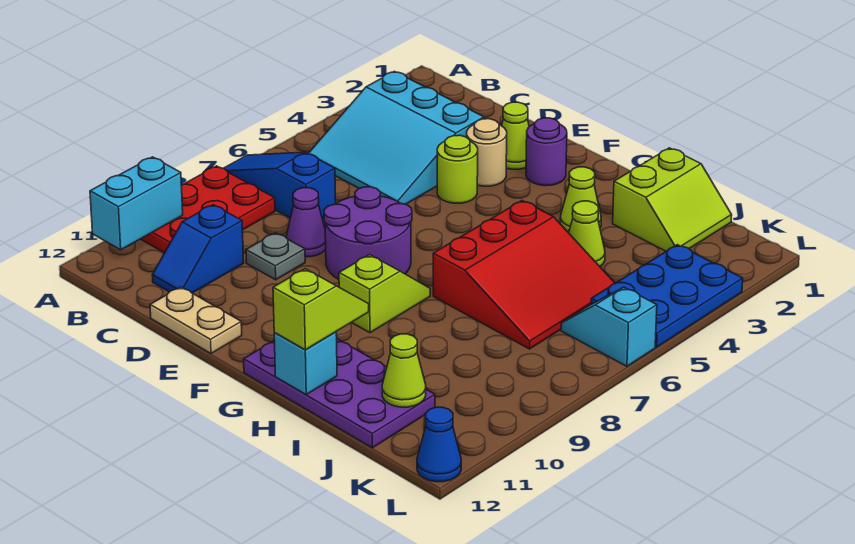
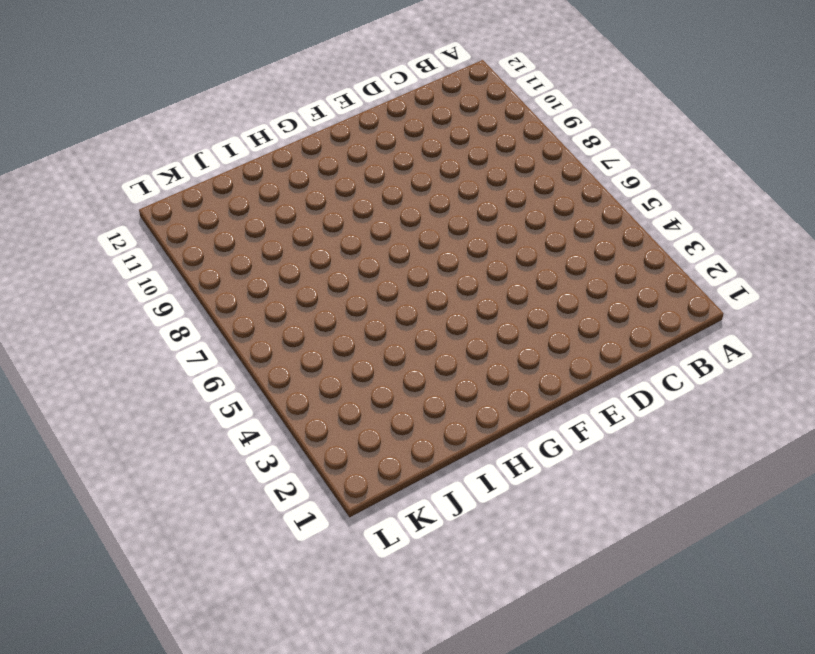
none -> blue slope A7:C7 level 1 top C
none -> red plate A8:B10 level 1
none -> cyan slope B3:D5 level 1 top 3

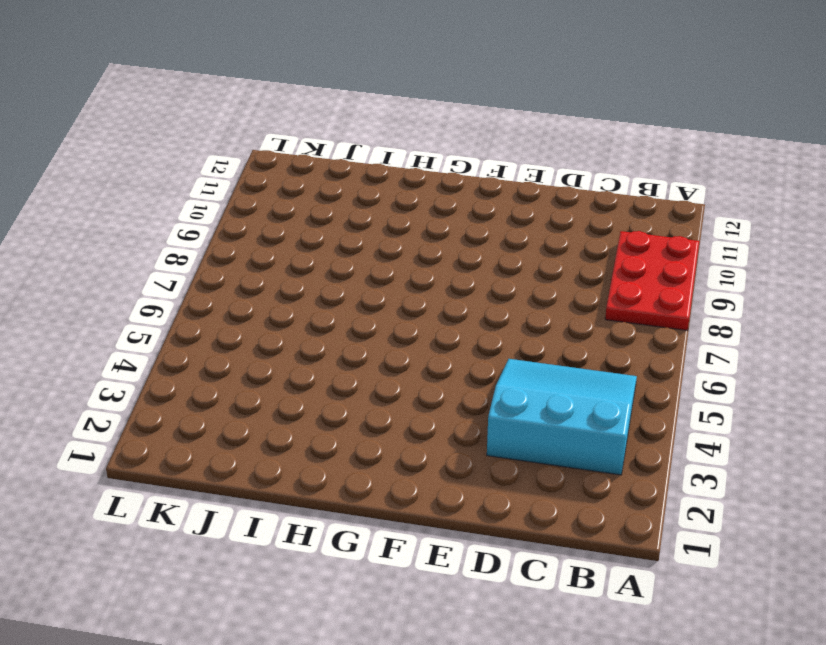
none -> blue slope A7:C7 level 1 top C
none -> blue slope C10:C11 level 1 top 10
none -> purple cone D8 level 1

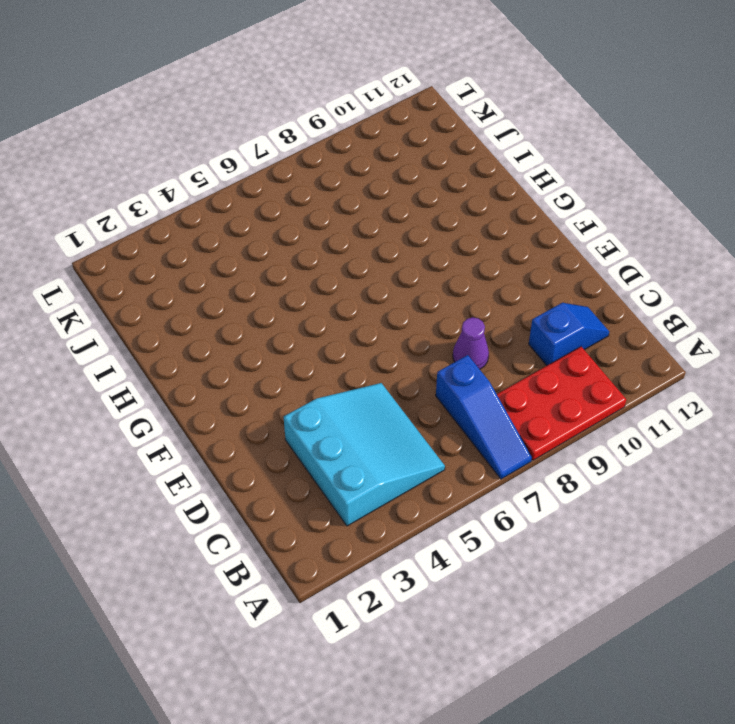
none -> grey plate D9 level 1
none -> tan plate D12:E12 level 1
none -> lime cone E2 level 1

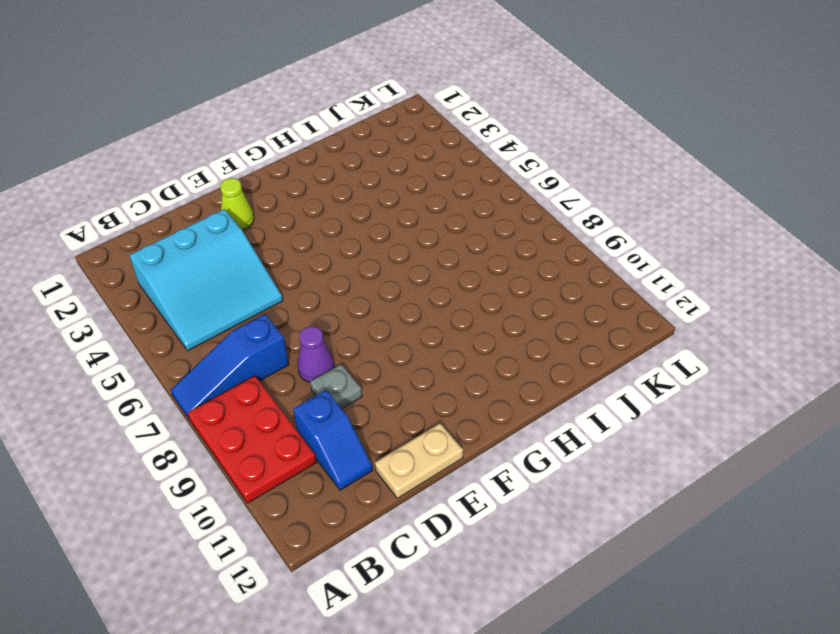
none -> tan round brick E3 level 1
none -> lime round brick E4 level 1
none -> purple round brick E7:F8 level 1

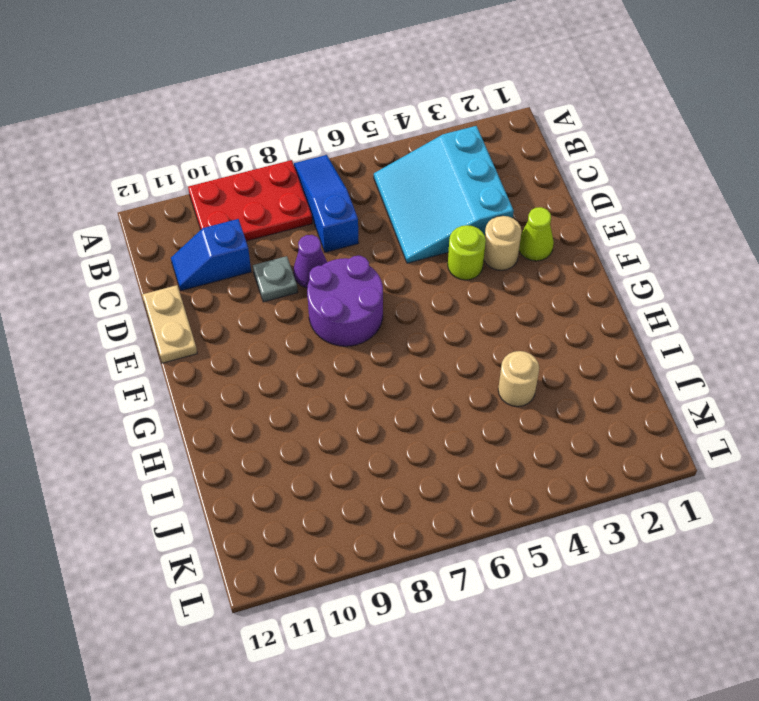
tan round brick I4 level 1 -> lime cone I4 level 1
none -> purple round brick F2 level 1
none -> lime slope G8:G9 level 1 top 9
none -> purple plate G11:J12 level 1

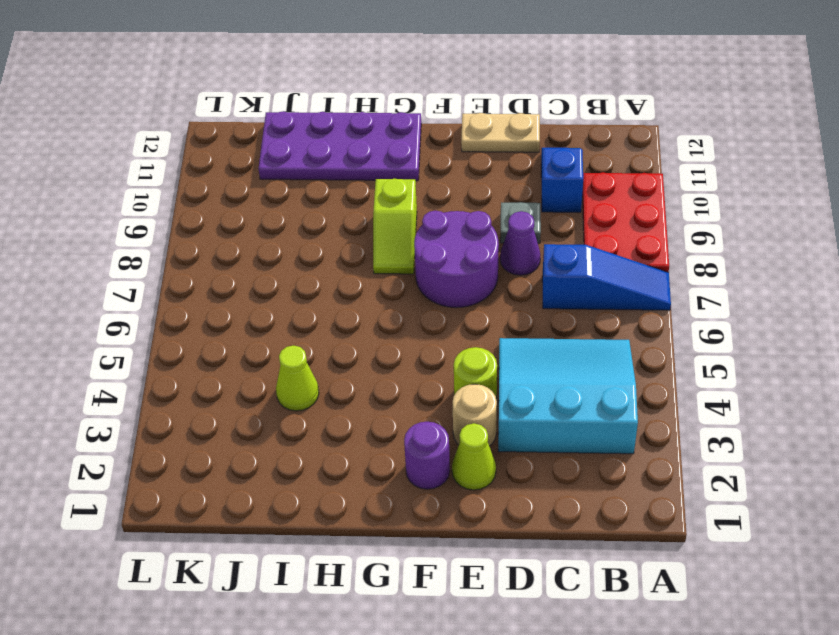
none -> lime cone H3 level 1
none -> red slope H5:J7 level 1 top H
none -> lime slope I1:J2 level 1 top I

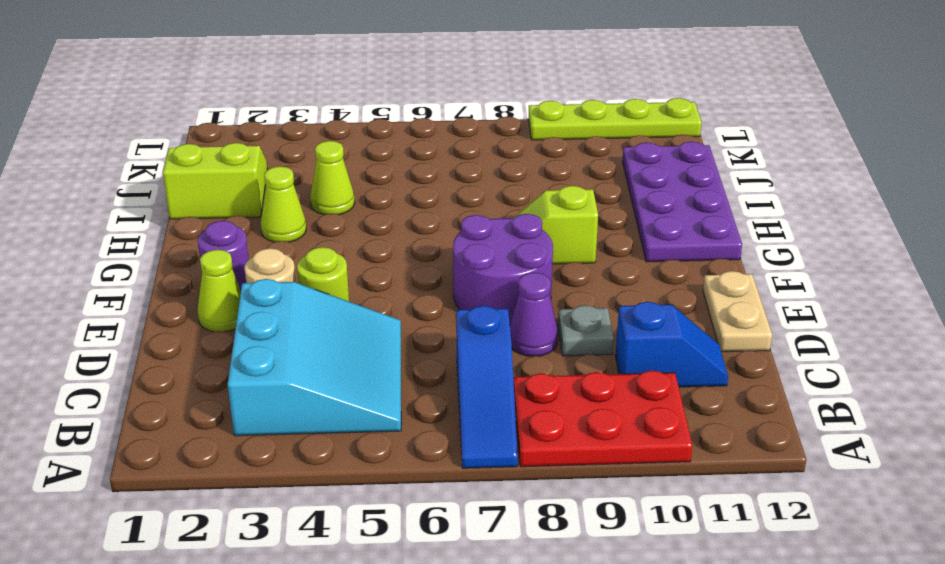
lime plate L9:L12 level 1 -> blue cone L12 level 1
none -> red slope H5:J7 level 1 top H
none -> blue plate K3:L5 level 1
none -> cyan slope K6:L6 level 1 top L

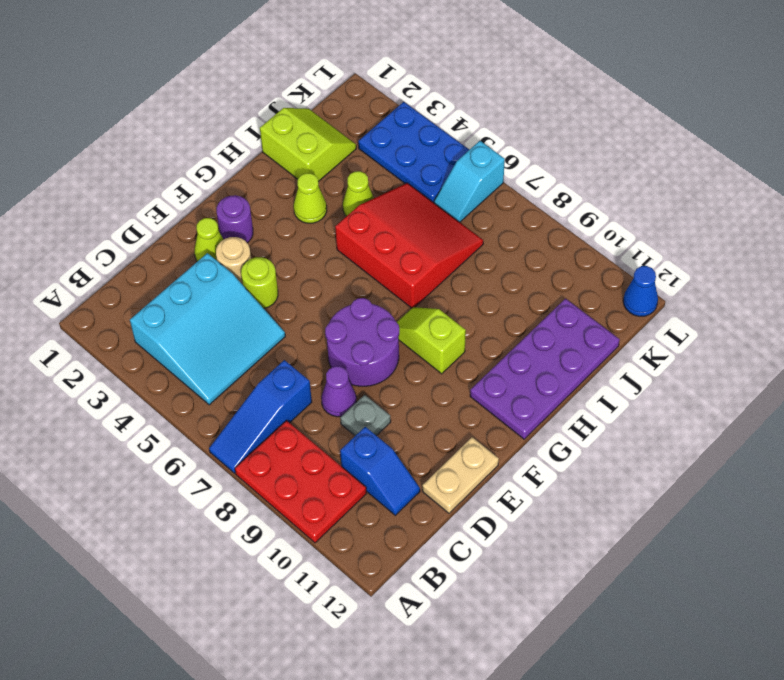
none -> cyan brick A10:A11 level 2
none -> cyan brick H12 level 2
none -> lime cone J11 level 2

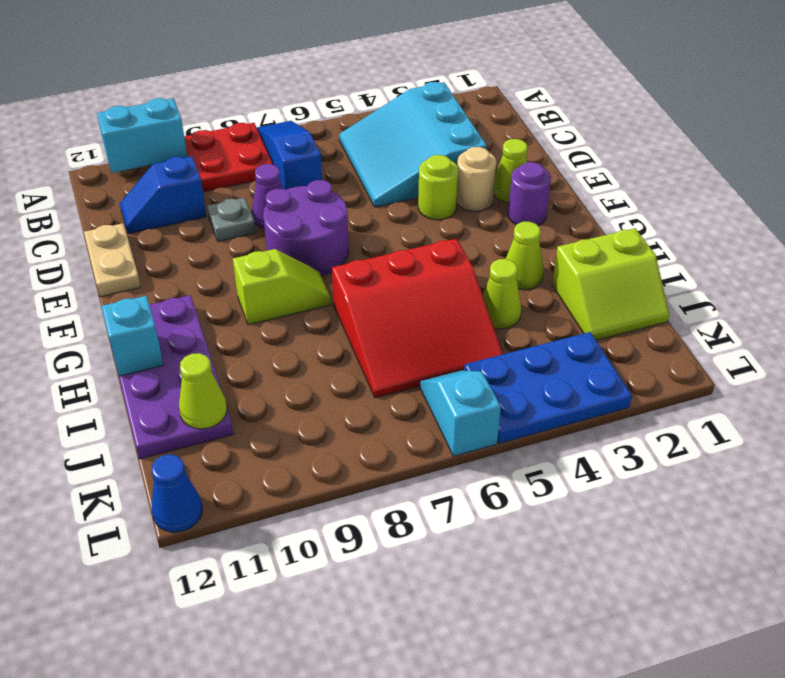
none -> lime slope H11:H12 level 3 top 12

